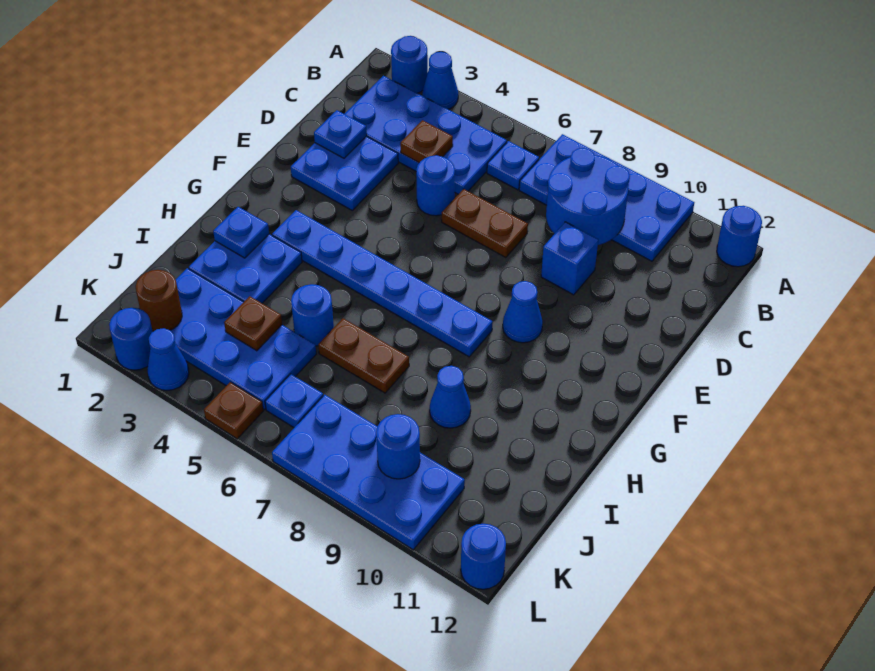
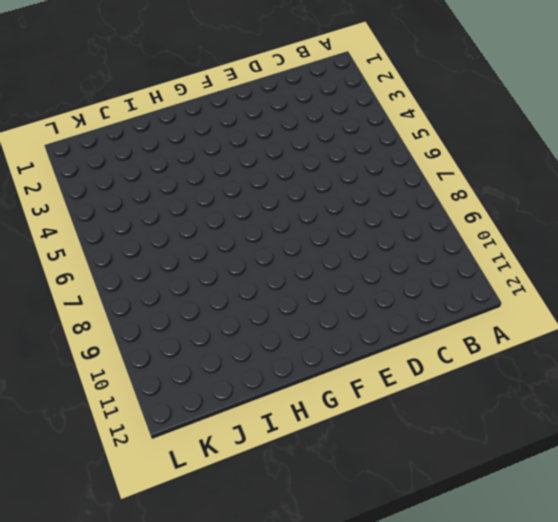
none -> blue round brick A2 level 1
none -> blue cone A3 level 1
none -> blue plate A7:B10 level 1
none -> blue round brick A12 level 1

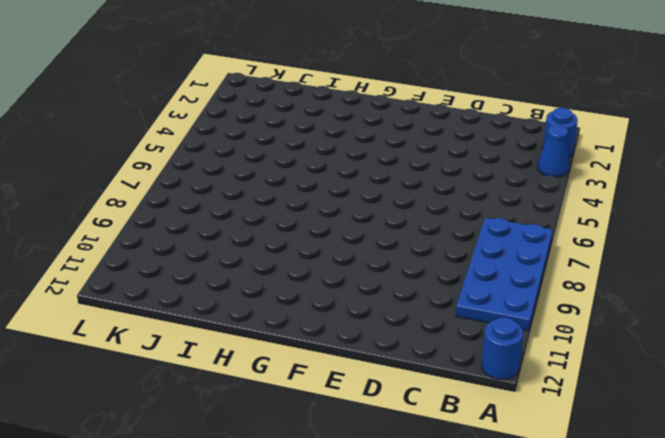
none -> blue plate B2:C5 level 1
none -> blue plate B6 level 1
none -> blue plate D2:E3 level 1
none -> blue round brick D5 level 1

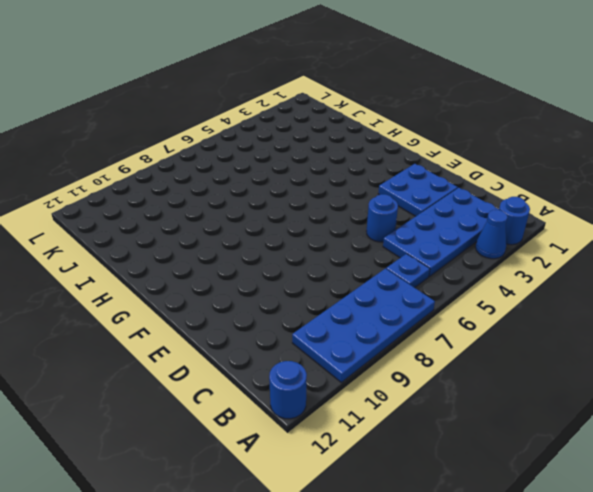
none -> brown plate D6:D7 level 1
none -> blue brick D9 level 1
none -> blue cone F9 level 1
none -> blue plate G3:G8 level 1

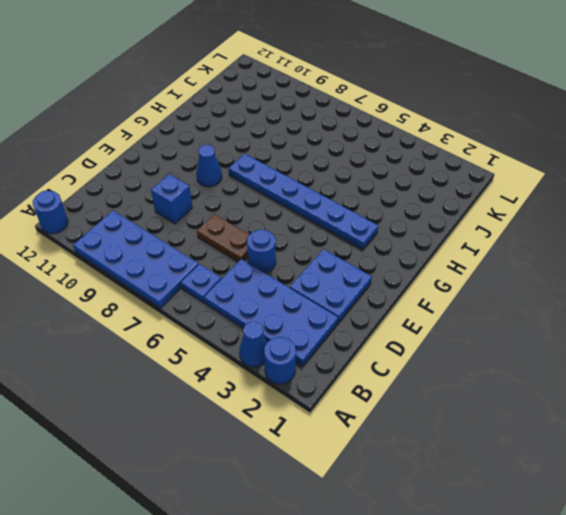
none -> blue plate H2:I3 level 1
none -> blue round brick I5 level 1
none -> brown plate I6:I7 level 1
none -> blue cone I9 level 1

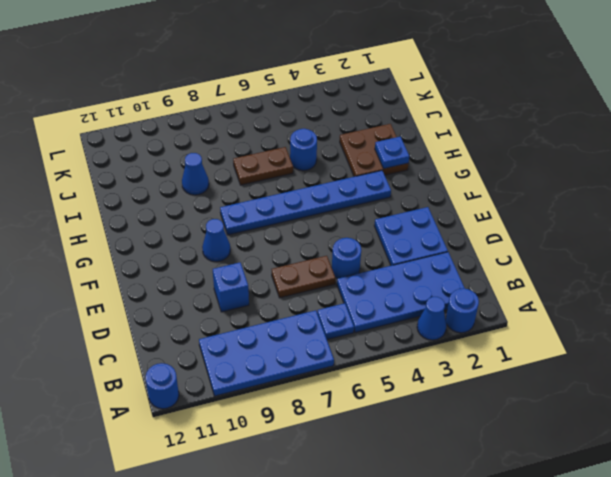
brown plate H2:I3 level 1 -> blue plate H2:I3 level 1
none -> blue plate J2:K5 level 1
none -> blue plate K6 level 1
none -> blue plate K7:L10 level 1
none -> blue round brick L2 level 1

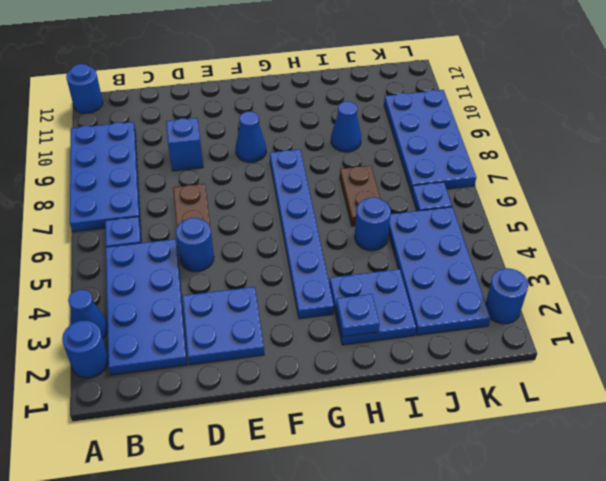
none -> blue cone L3 level 1
none -> brown plate L5 level 1
none -> blue round brick L12 level 1
none -> blue round brick B8:C9 level 2

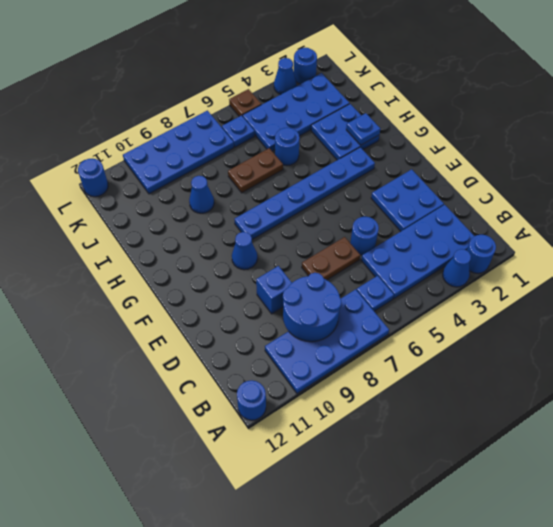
none -> brown plate C4 level 2
none -> blue plate D2 level 2
none -> brown plate J4 level 2
none -> brown round brick K2 level 2

